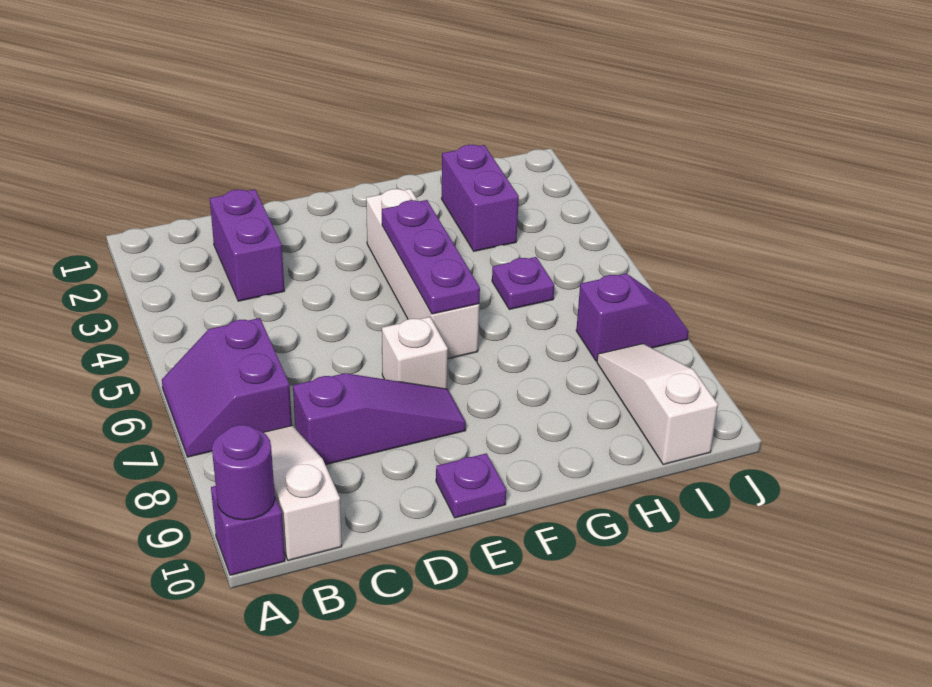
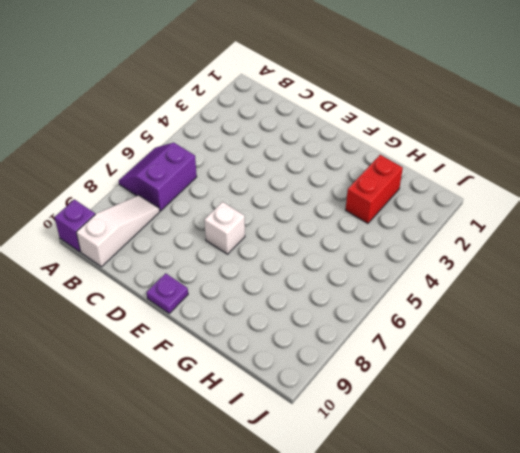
red brick H2:H3 level 1 -> purple brick H2:H3 level 1
none -> purple brick C2:C3 level 1
none -> purple slope C8:E8 level 1 top C
none -> white brick F3:F6 level 1

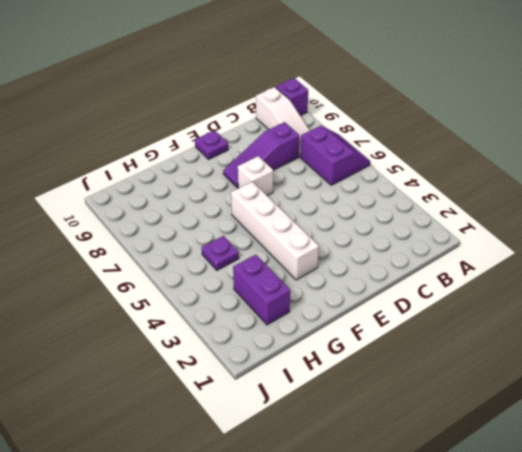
none -> purple brick C2:C3 level 1
none -> purple slope I7:J7 level 1 top I
none -> white slope I8:I10 level 1 top 10

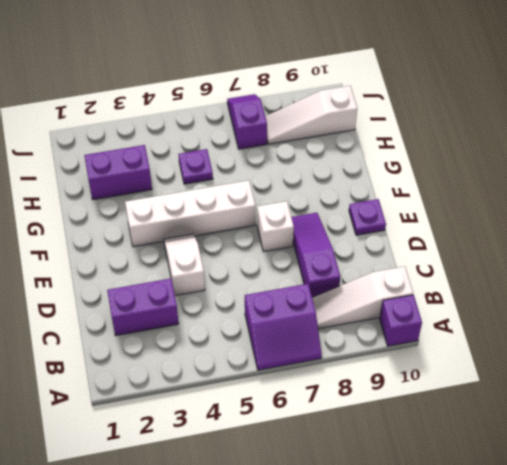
white slope D4:E4 level 1 top D -> none
none -> purple round brick A10 level 2
none -> purple plate F4:F6 level 2

